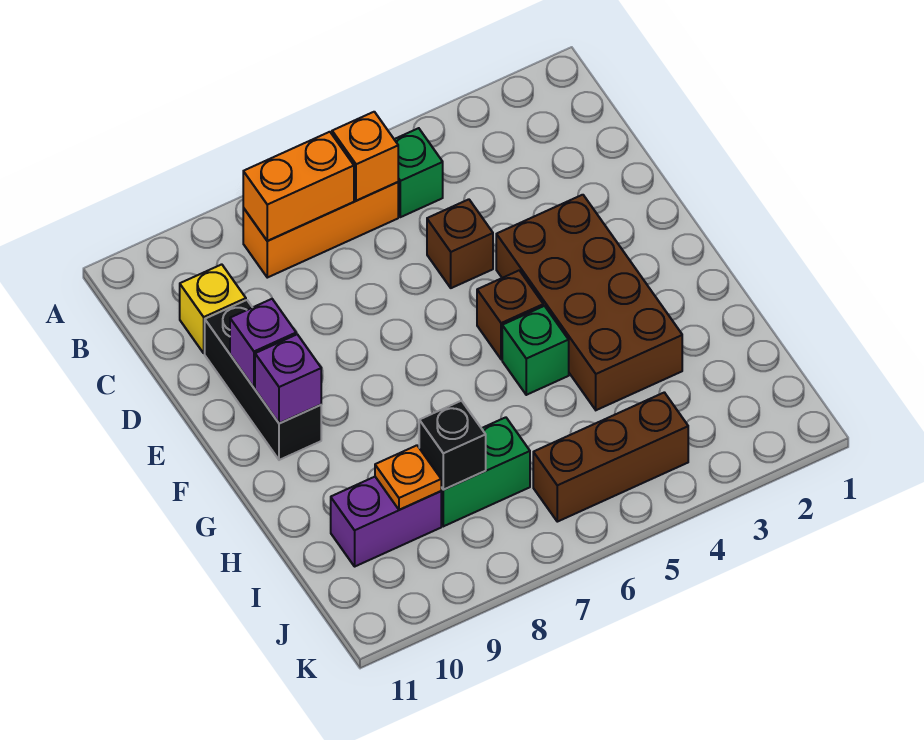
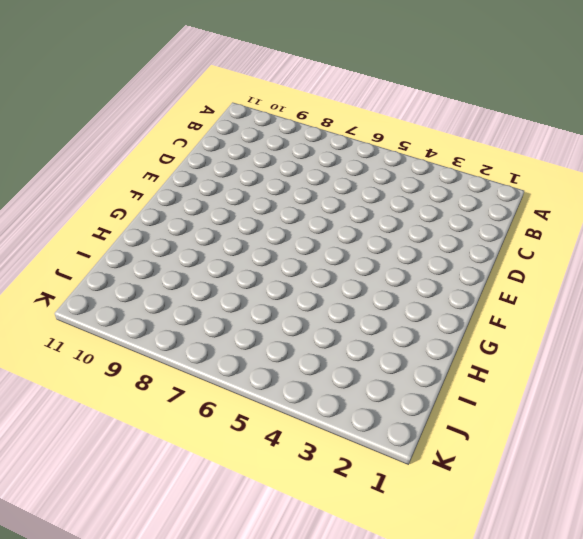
none -> green brick B5 level 1
none -> orange brick B6:B8 level 1
none -> yellow brick C10 level 1

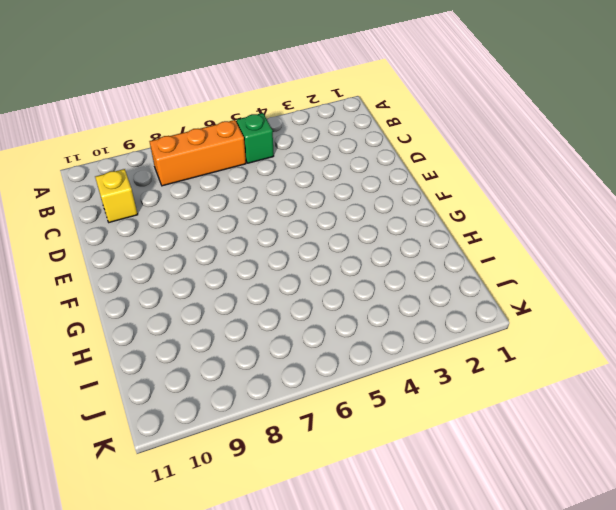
none -> brown brick D5 level 1
none -> black brick D10:F10 level 1
none -> brown brick E3:H4 level 1

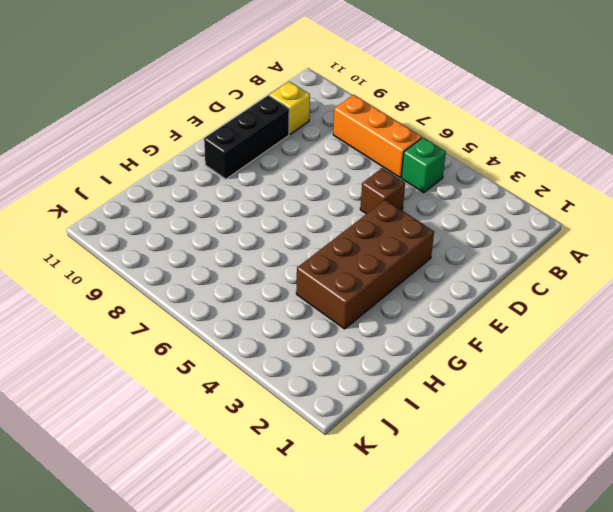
none -> brown brick F5 level 1
none -> green brick G5 level 1
none -> green brick I7:I8 level 1

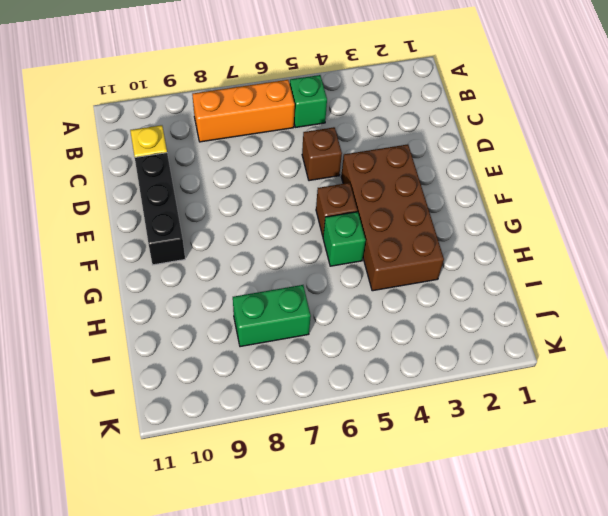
none -> purple brick I9:I10 level 1
none -> brown brick J4:J6 level 1
none -> orange brick B6 level 2

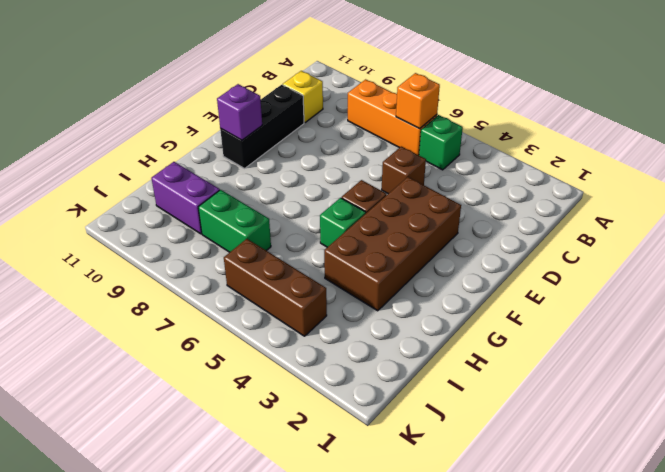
none -> orange brick B7:B8 level 2
none -> purple brick E10 level 2
none -> black brick I8 level 2

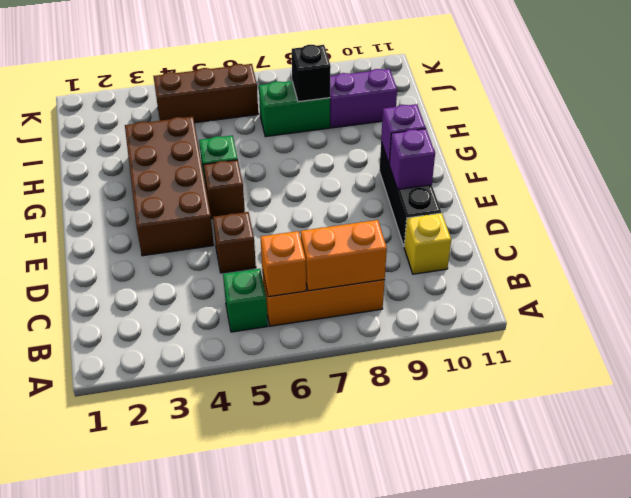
none -> orange plate I9 level 2

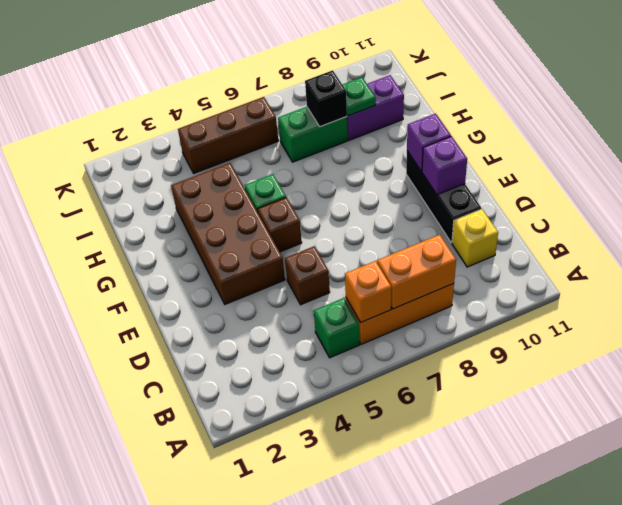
green plate I9 level 2 -> orange plate I9 level 2

